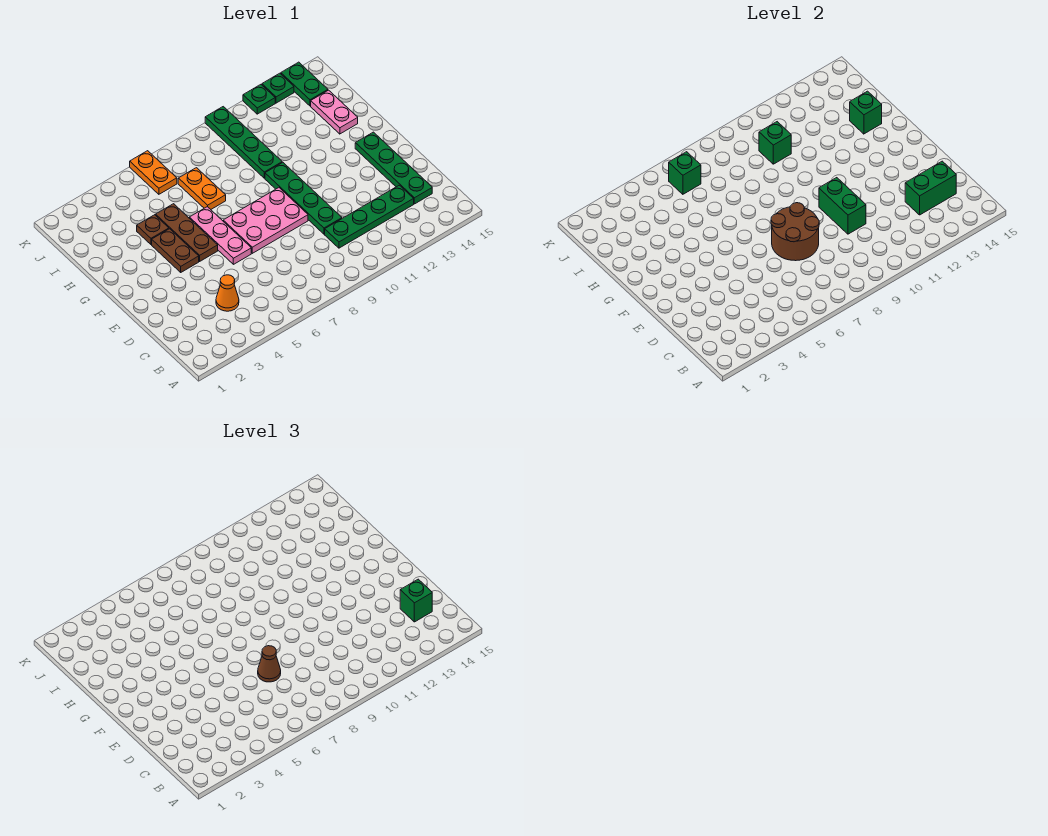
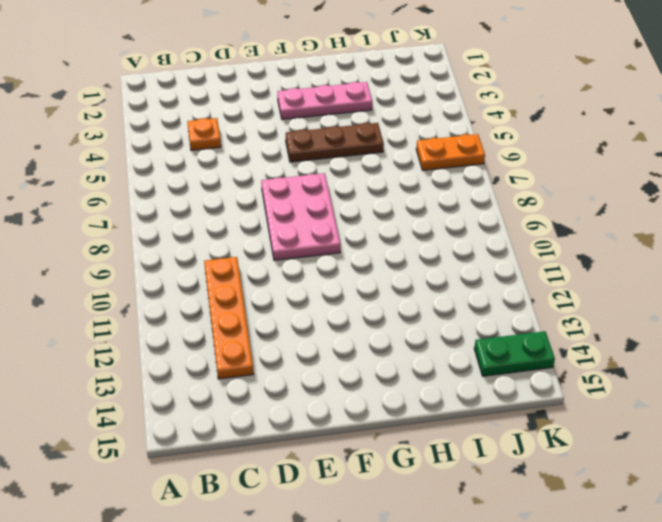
orange plate C4 level 1 -> orange cone C4 level 1
orange plate C10:C13 level 1 -> green plate C10:C13 level 1
pink plate F3:H3 level 1 -> pink plate E6:G6 level 1
none -> green plate C14:F14 level 1
none -> green plate D10:G10 level 1
none -> brown plate F4:G4 level 1

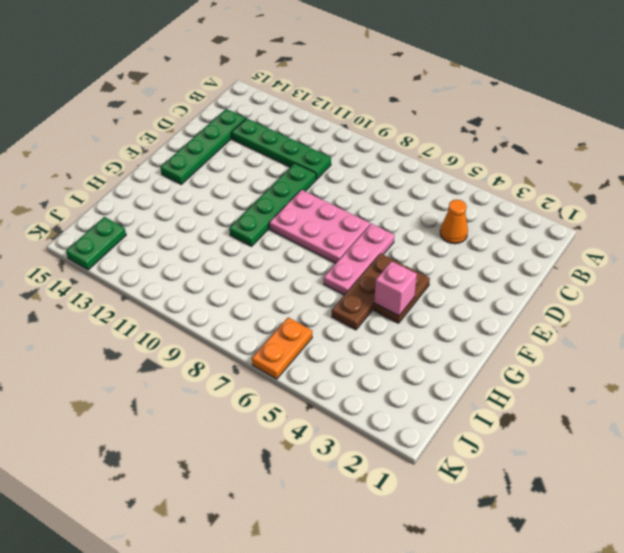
pink brick G4 level 2 -> none
none -> brown plate H4 level 1
none -> orange plate H7:I7 level 1
none -> green plate H10:K10 level 1

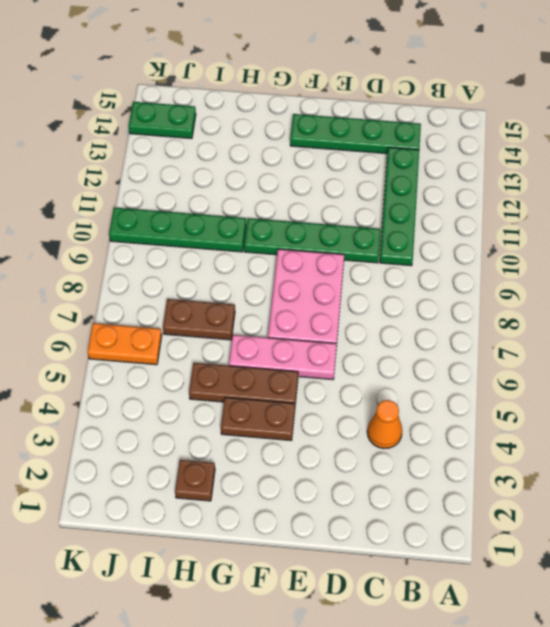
brown plate H2 level 1 -> brown plate H4 level 1
brown plate H7:I7 level 1 -> orange plate H7:I7 level 1
none -> pink plate H14:I14 level 1
none -> green plate K12 level 1
none -> green plate K13 level 1

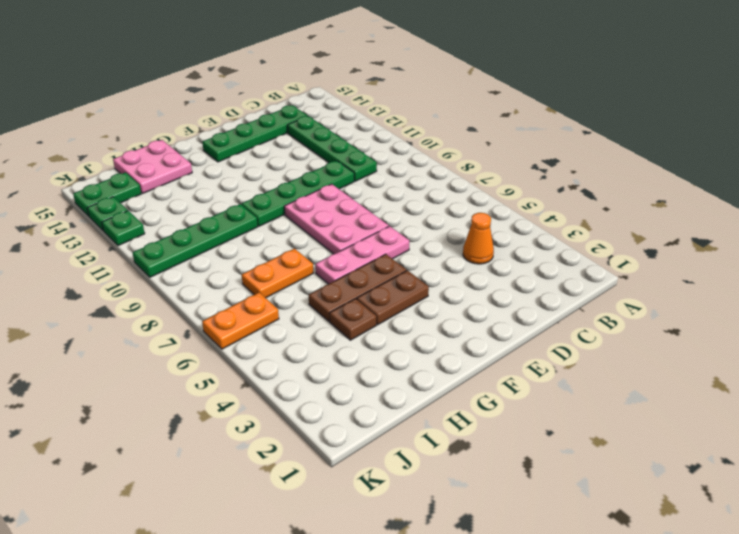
pink plate H14:I15 level 1 -> pink plate H14:I14 level 1
none -> green brick C13:C14 level 2
none -> brown round brick D7:E8 level 2
none -> green brick D10:E10 level 2

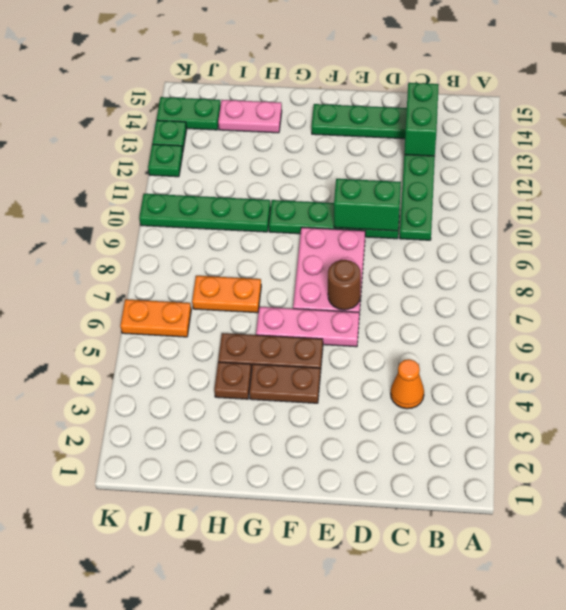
brown round brick E7 level 2 -> brown round brick D7:E8 level 2
none -> green brick H14 level 2
none -> green brick I10 level 2
none -> green brick J6 level 2

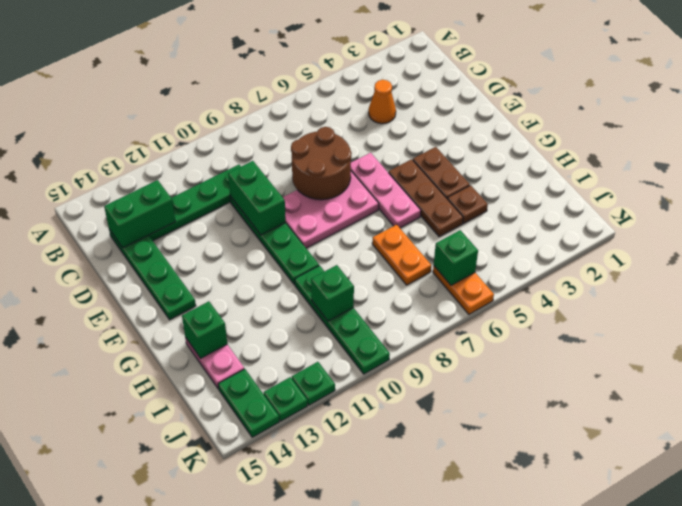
none -> green brick C14 level 3
none -> brown cone D7 level 3

